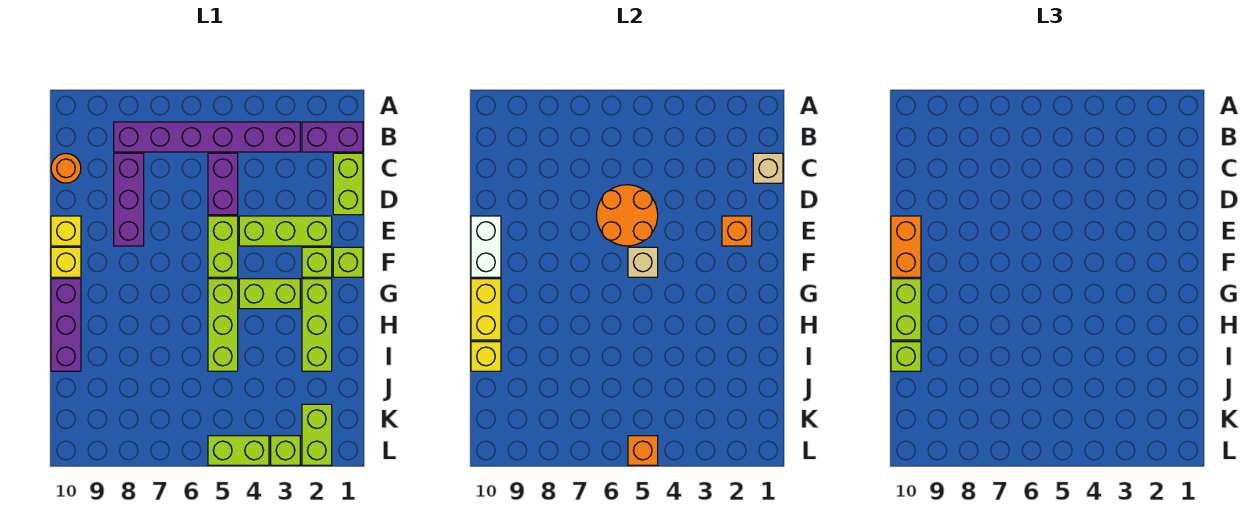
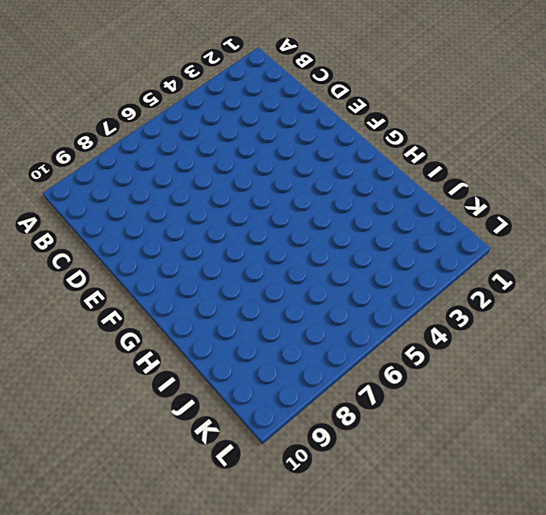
none -> purple brick B1:B2 level 1
none -> purple brick B3:B8 level 1
none -> lime brick C1:D1 level 1
none -> purple brick C5:D5 level 1

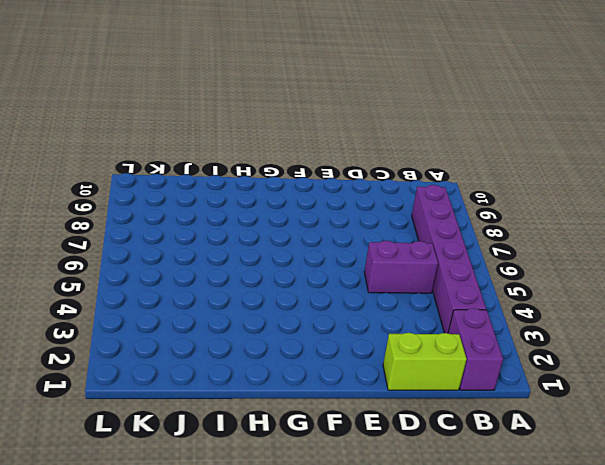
none -> purple brick C8:E8 level 1
none -> orange round brick C10 level 1
none -> lime brick E2:E4 level 1
none -> lime brick E5:F5 level 1

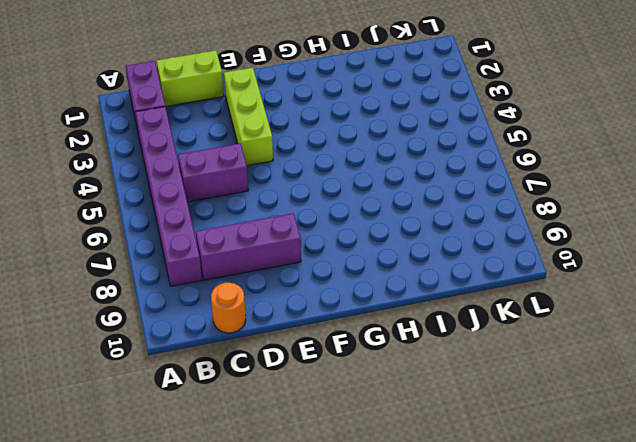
none -> lime brick E5:F5 level 1
none -> yellow brick E10 level 1
none -> lime brick F1 level 1
none -> lime brick F2 level 1

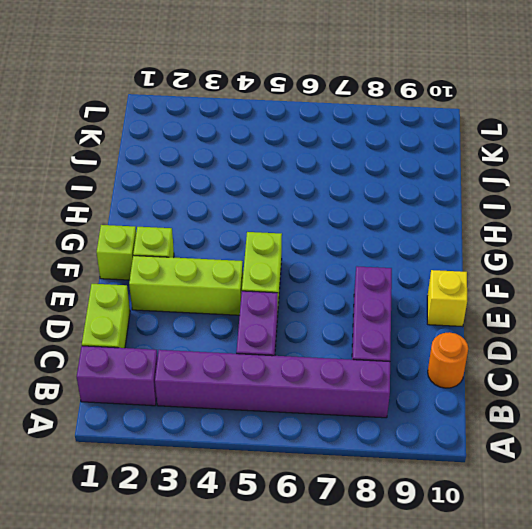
none -> yellow brick F10 level 1
none -> lime brick G2:I2 level 1
none -> lime brick G3:G4 level 1
none -> lime brick G5:I5 level 1

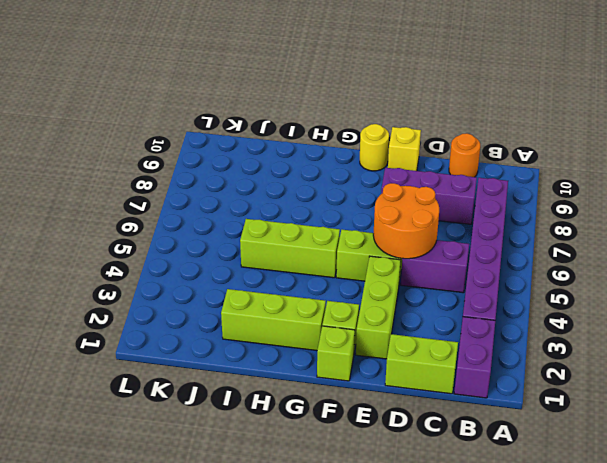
yellow round brick F10 level 1 -> yellow brick F10 level 1
none -> lime brick G3:G4 level 1
none -> purple brick G10:I10 level 1
none -> lime brick K2:L2 level 1
none -> lime brick L3 level 1

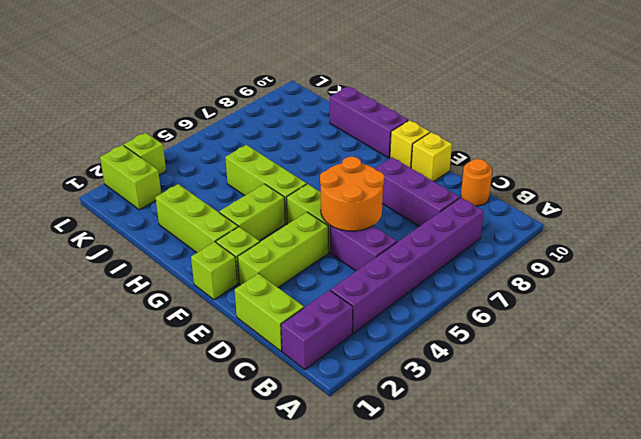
none -> lime brick L4:L5 level 1
none -> tan brick C1 level 2
none -> orange brick E2 level 2
none -> white brick E10:F10 level 2

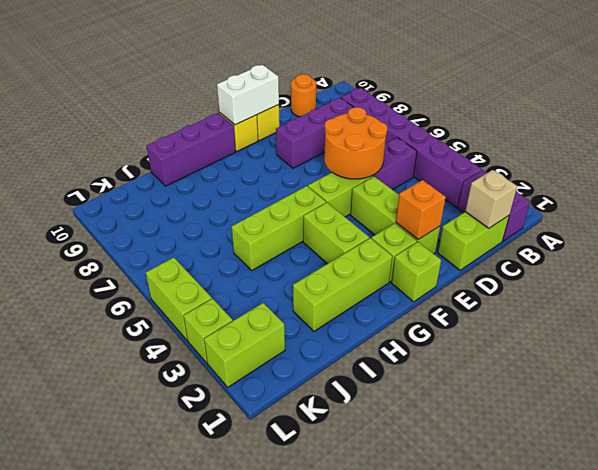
none -> tan brick F5 level 2
none -> yellow brick G10:H10 level 2
none -> yellow brick I10 level 2
none -> orange brick L5 level 2

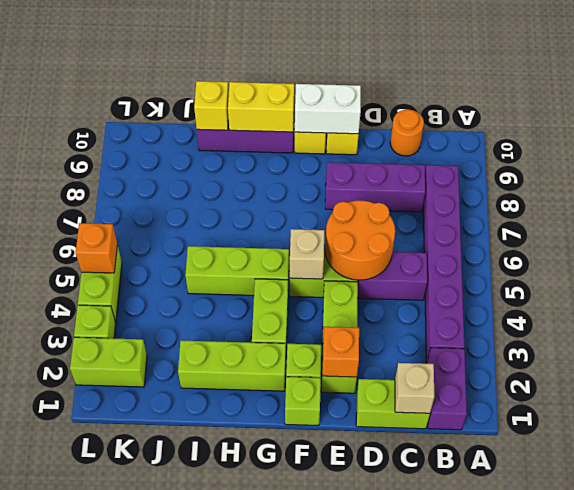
none -> orange brick E10:F10 level 3
none -> lime brick G10:H10 level 3
none -> lime brick I10 level 3

